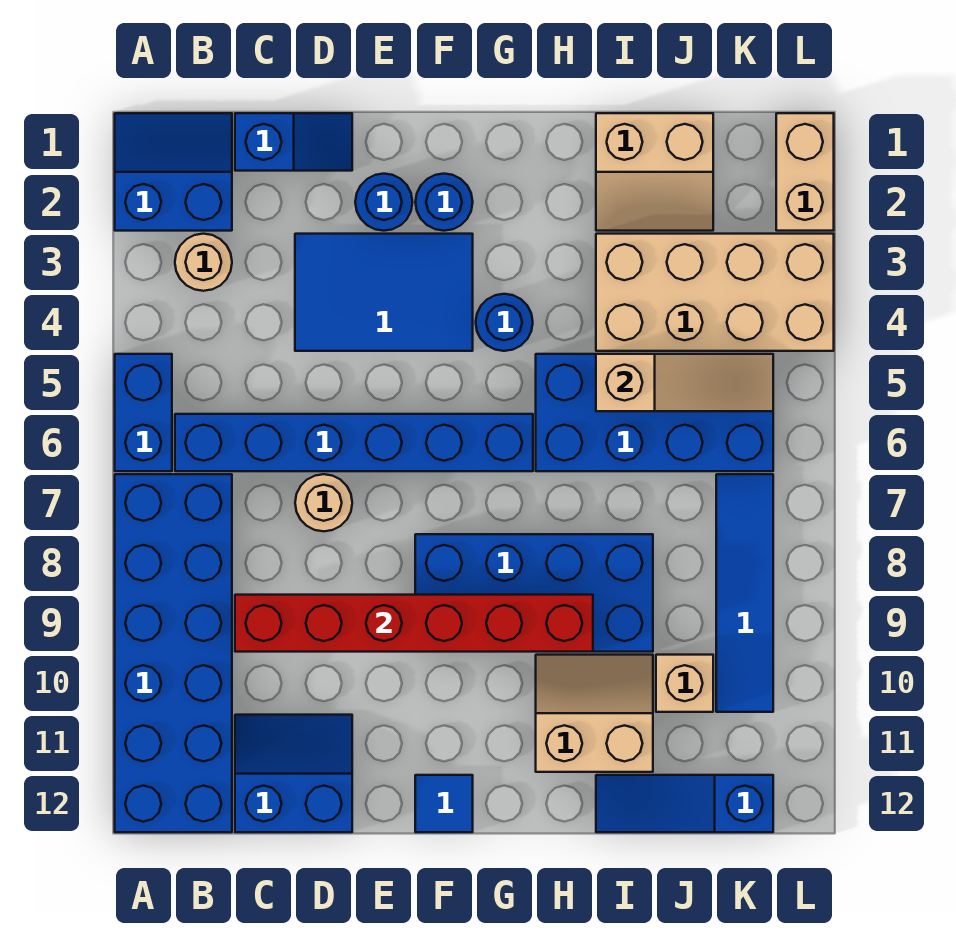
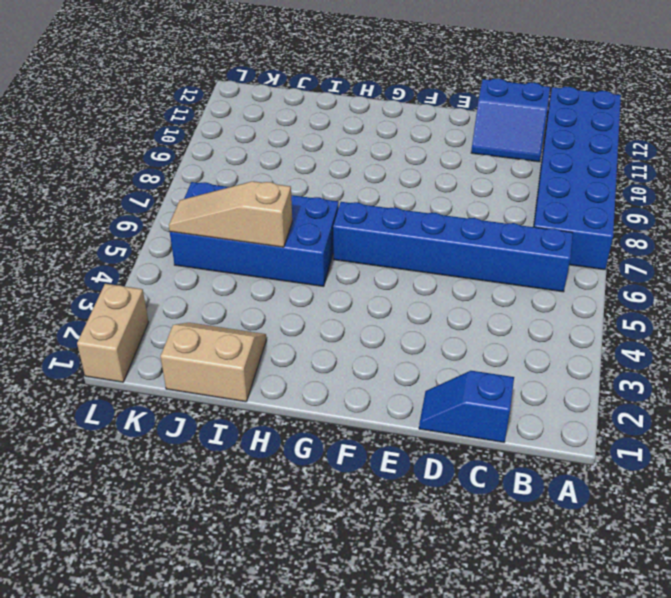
none -> blue slope A1:B2 level 1 top 2
none -> blue brick A5:A6 level 1
none -> tan round brick B3 level 1

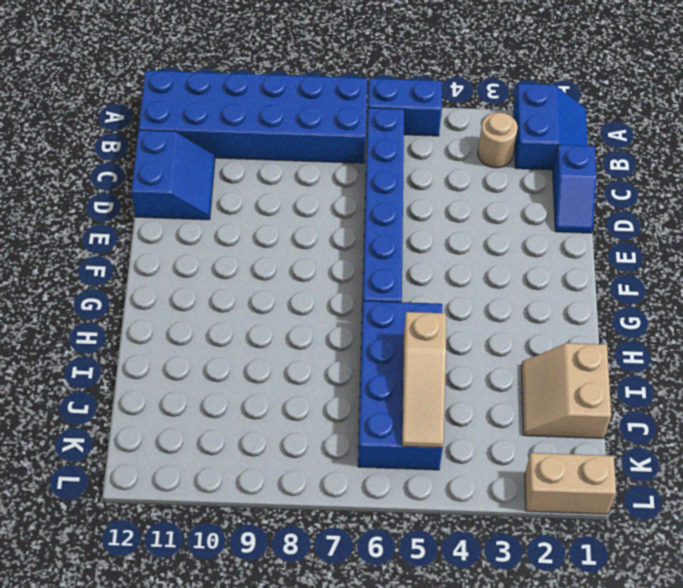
none -> blue tile D3:F4 level 1
none -> tan round brick D7 level 1
none -> blue round brick E2 level 1

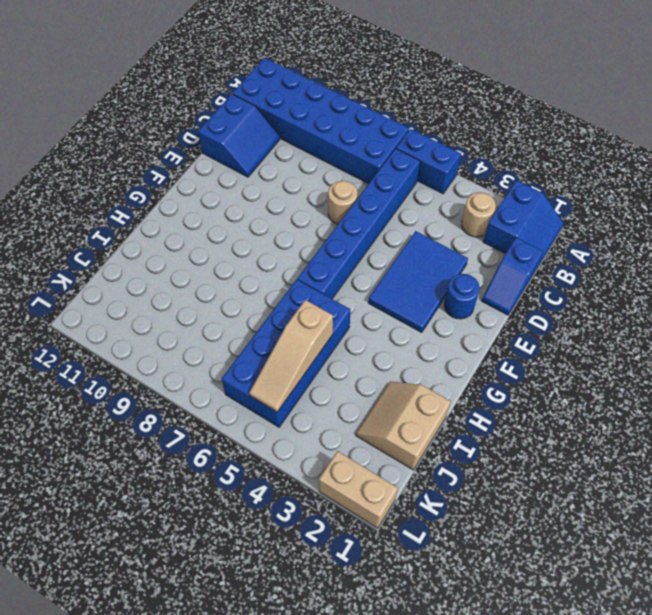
none -> blue round brick F2 level 1
none -> blue brick F8:I9 level 1
none -> blue tile F12 level 1

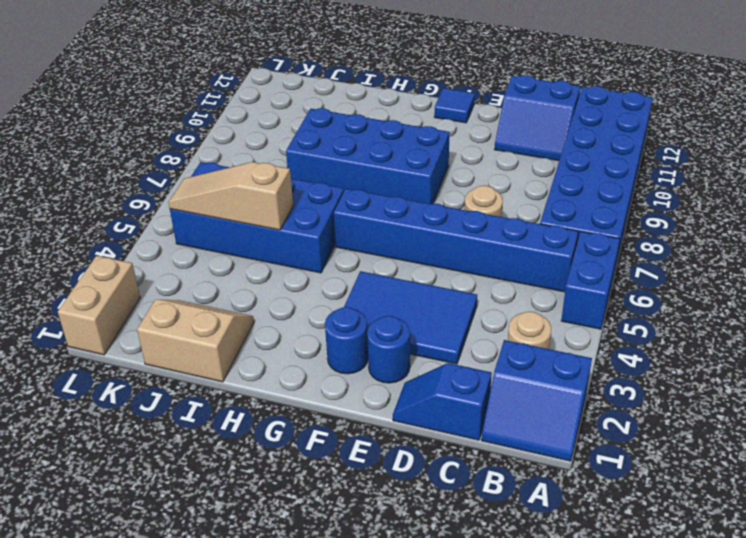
none -> blue round brick G4 level 1
none -> tan slope H10:I11 level 1 top 11
none -> tan brick I3:L4 level 1

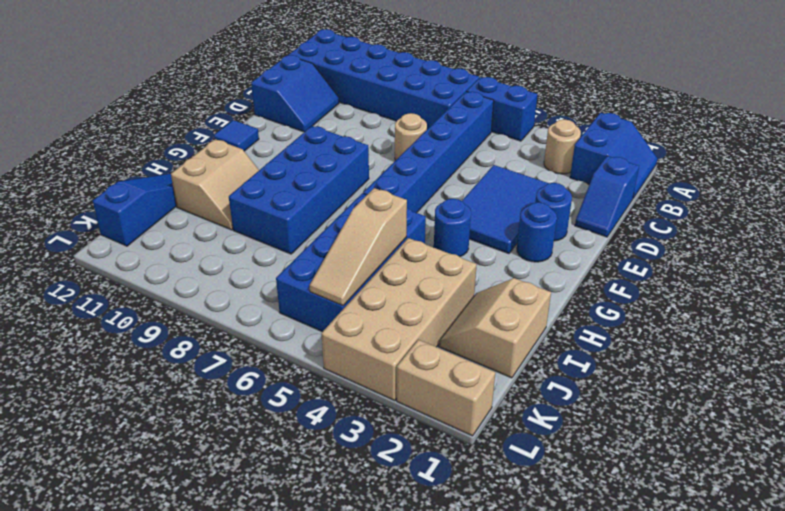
none -> tan brick J10 level 1
none -> blue tile K7:K10 level 1
none -> red brick C9:H9 level 2

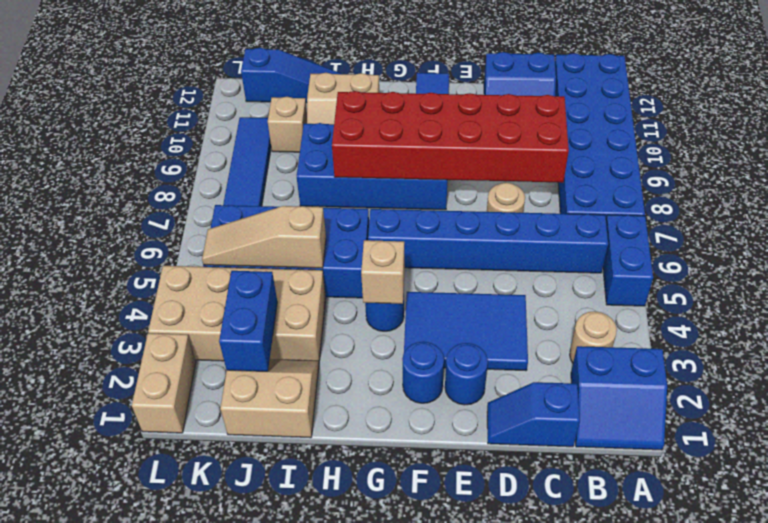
red brick C8:H9 level 2 -> red brick C9:H9 level 2
tan brick G4 level 2 -> none
blue brick J2:J3 level 2 -> none

